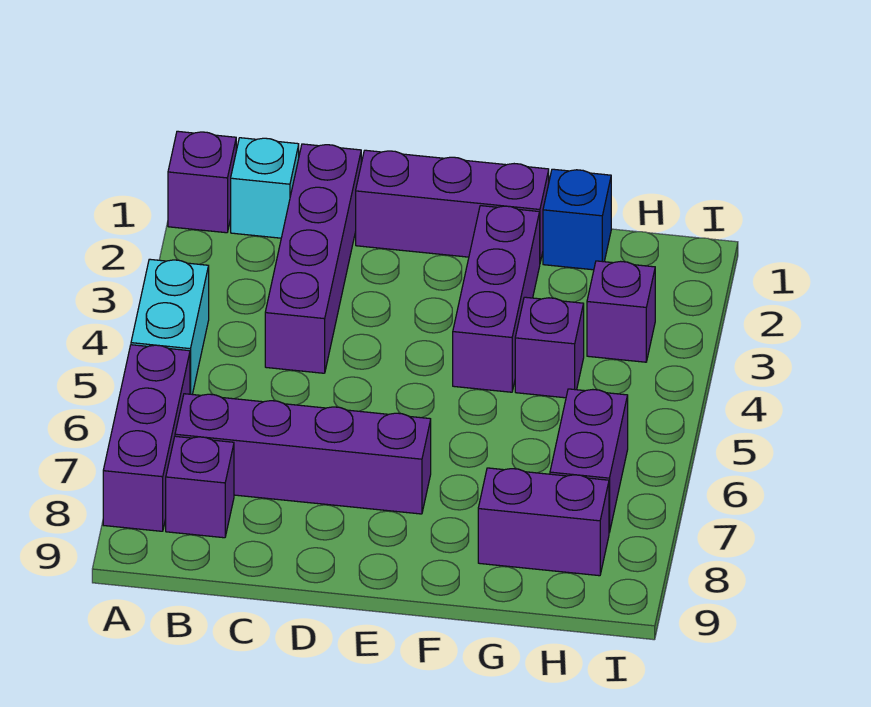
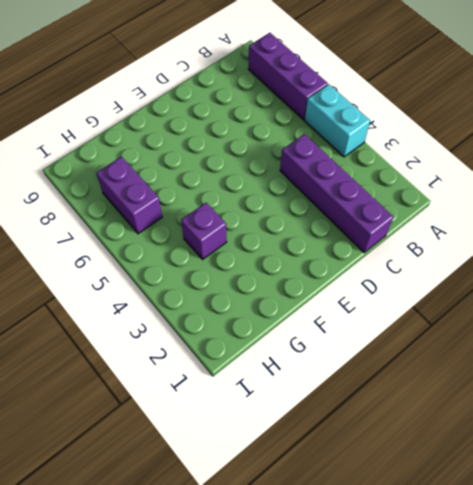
none -> purple brick A1 level 1
none -> cyan brick B1 level 1
none -> purple brick B7:E7 level 1

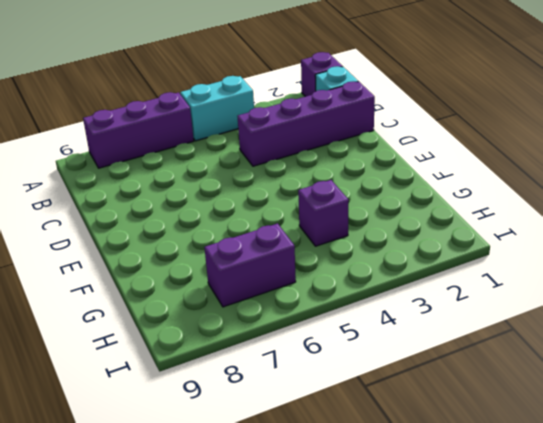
none -> purple brick B7:E7 level 1
none -> purple brick B8 level 1
none -> purple brick D1:F1 level 1

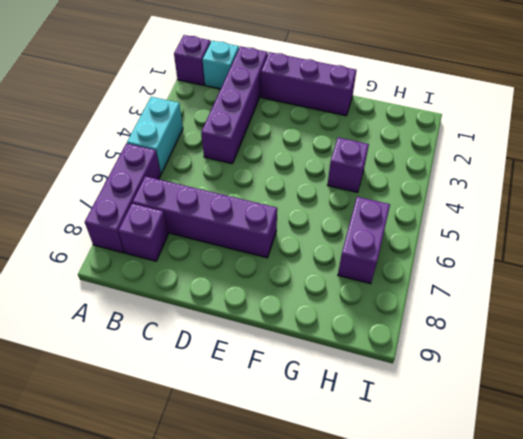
none -> purple brick F2:F4 level 1
none -> blue brick G1 level 1
none -> purple brick G8:H8 level 1

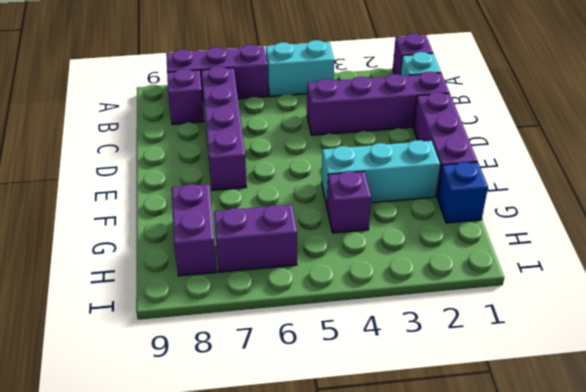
cyan brick F2:F4 level 1 -> purple brick F2:F4 level 1
none -> purple brick H3 level 1

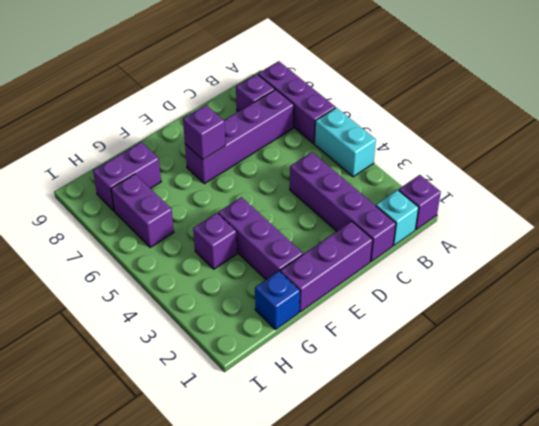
purple brick E7 level 2 -> purple brick H3 level 1

